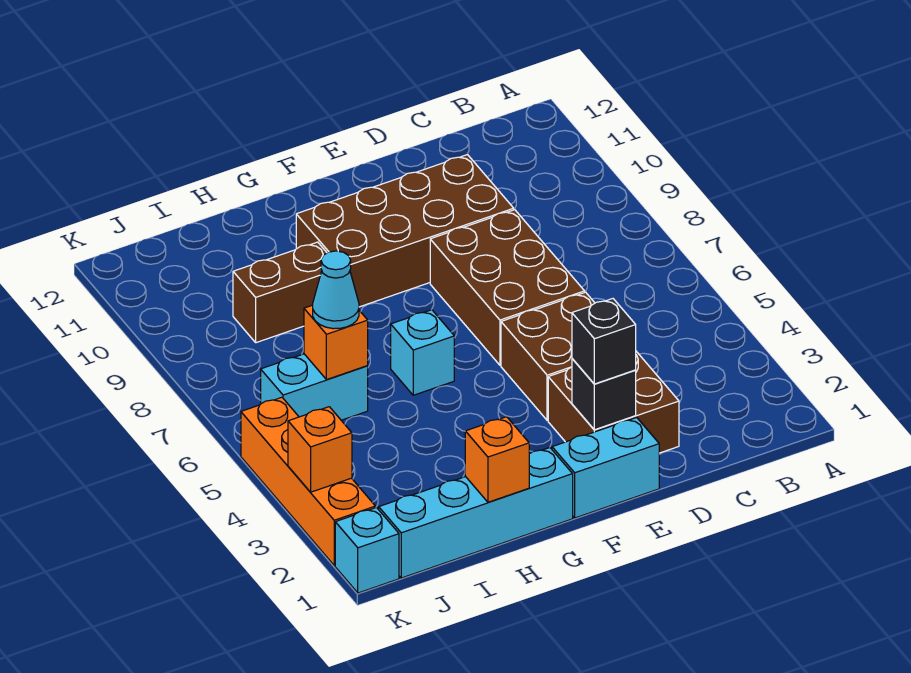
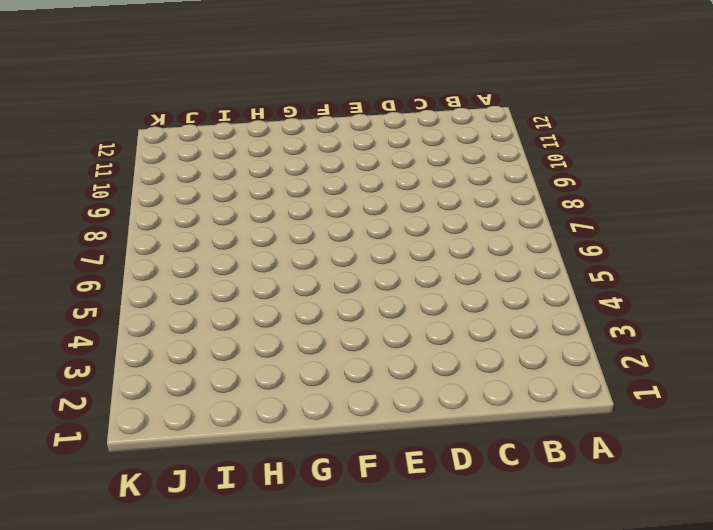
none -> brown brick D2:E3 level 1
none -> brown brick D4:E5 level 1
none -> brown brick D6:E8 level 1

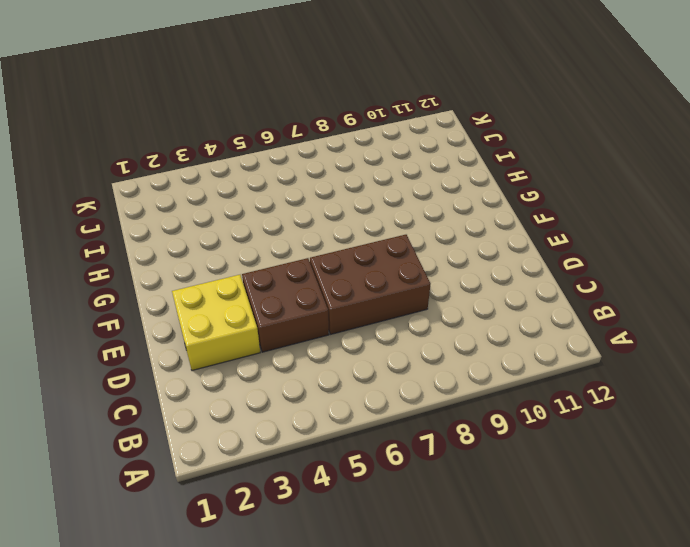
yellow brick D2:E3 level 1 -> brown brick D2:E3 level 1
none -> brown brick D9:G10 level 1
none -> cyan brick E1:F1 level 1
none -> cyan brick G1:J1 level 1

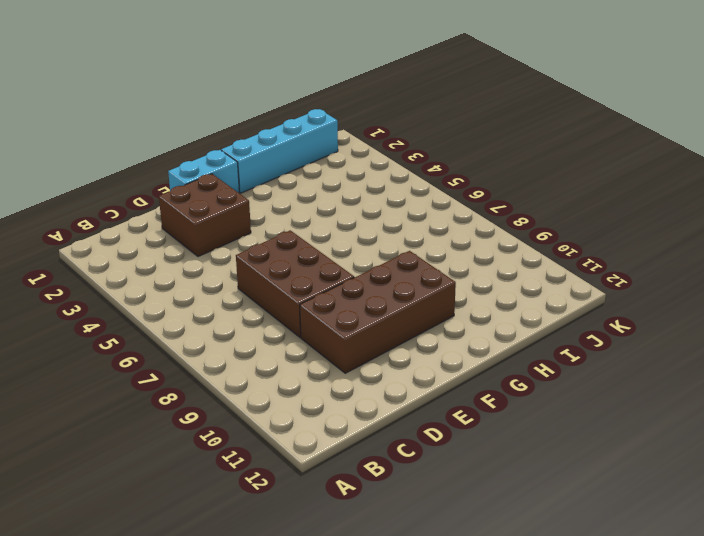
none -> brown brick D4:E5 level 1
none -> cyan brick G6 level 1
none -> brown brick H9:I9 level 1

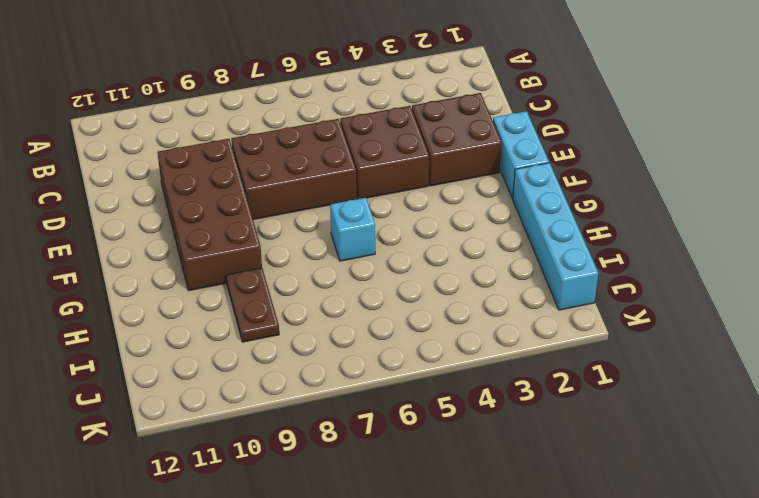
brown plate H9:I9 level 1 -> brown brick H9:I9 level 1
none -> cyan brick I6:J6 level 1
none -> cyan brick K1 level 1
none -> orange brick K2:K5 level 1

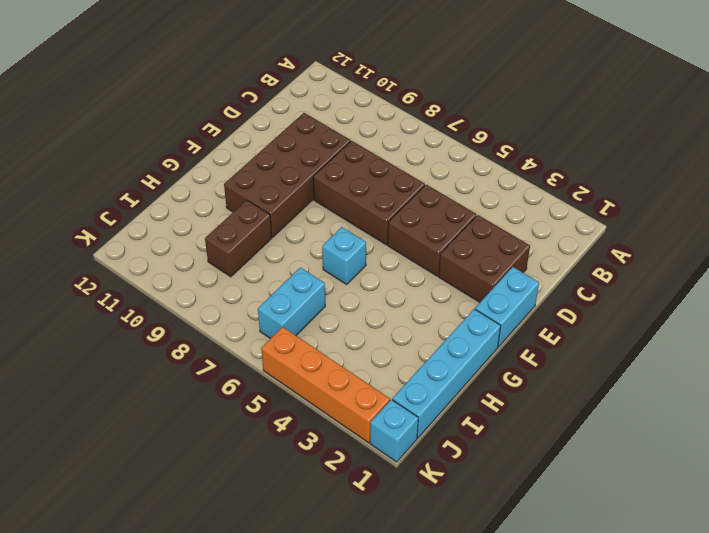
none -> black brick E2 level 2
none -> orange brick H1 level 2
none -> orange brick I6 level 2

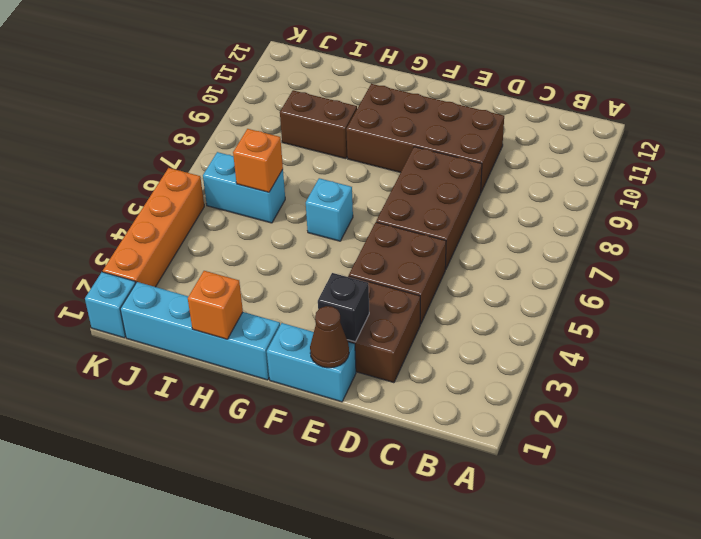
brown cone E1 level 2 -> none
none -> orange brick K3 level 2
none -> black brick E2 level 3
none -> cyan cone I6 level 3

